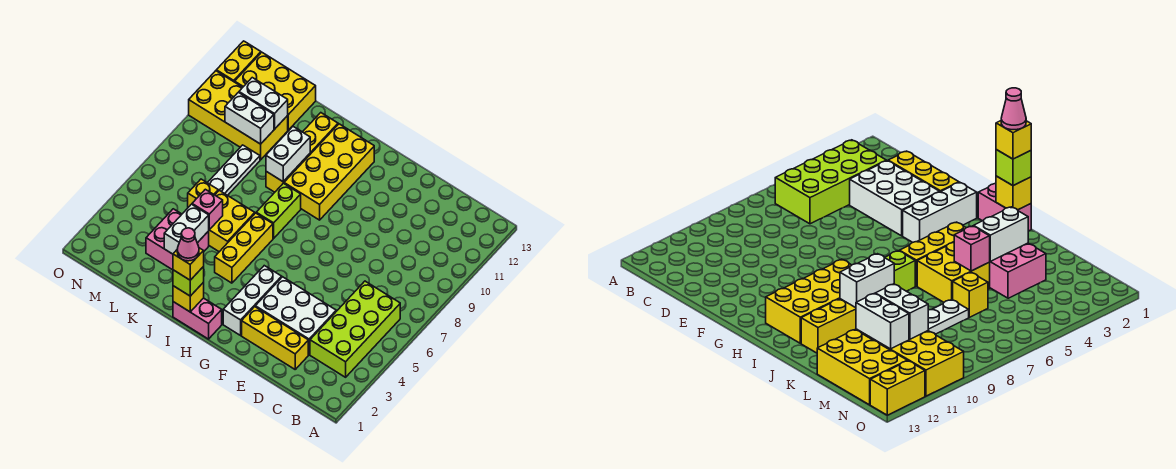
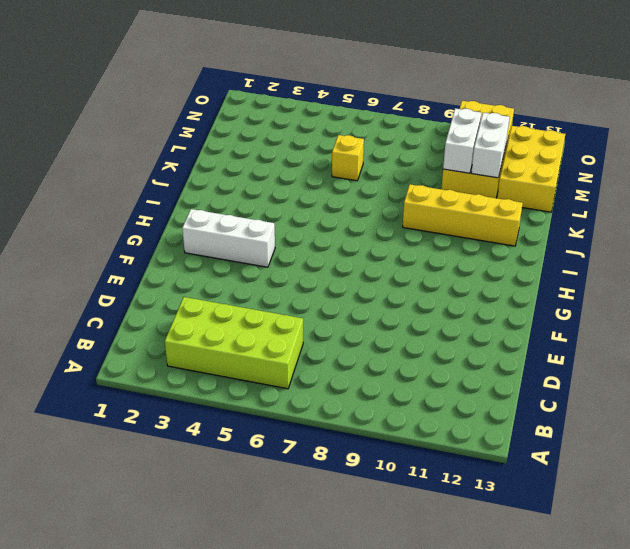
none -> yellow brick D2:F2 level 1
none -> white brick D3:F4 level 1
none -> pink brick H1:I1 level 1

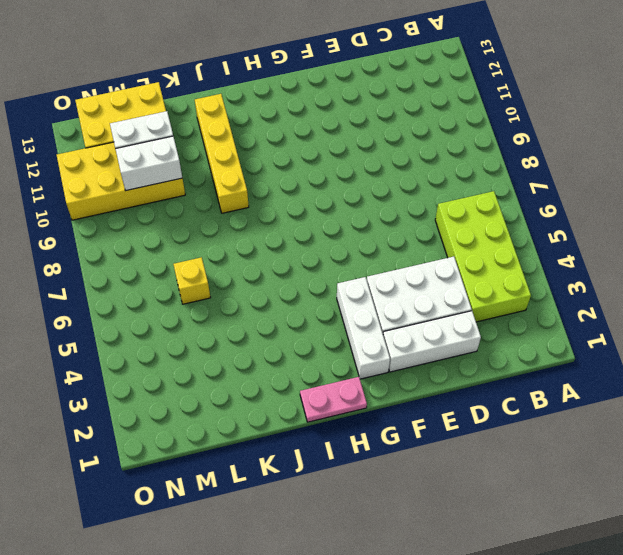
white brick D2:F2 level 1 -> yellow brick D2:F2 level 1
pink plate H1:I1 level 1 -> pink brick H1:I1 level 1
none -> yellow brick H9:I12 level 1
none -> yellow brick I4:I6 level 1
none -> lime brick I7:I8 level 1

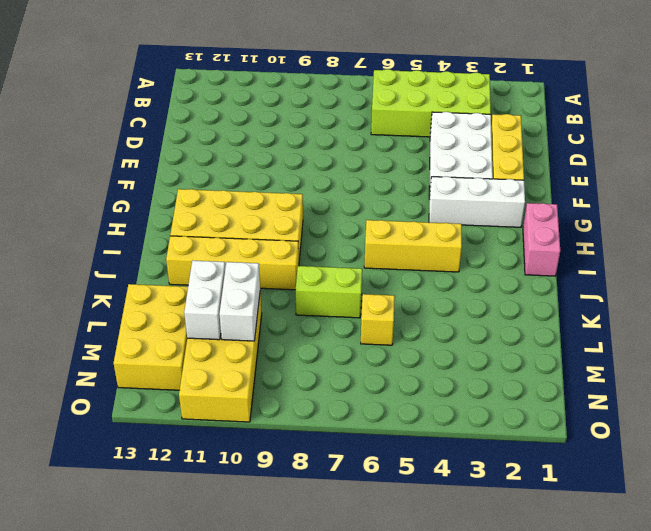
lime brick K7:K8 level 1 -> lime brick I7:I8 level 1
none -> yellow brick J5:K6 level 1
none -> pink brick K3:L4 level 1
none -> white plate L7:L9 level 1

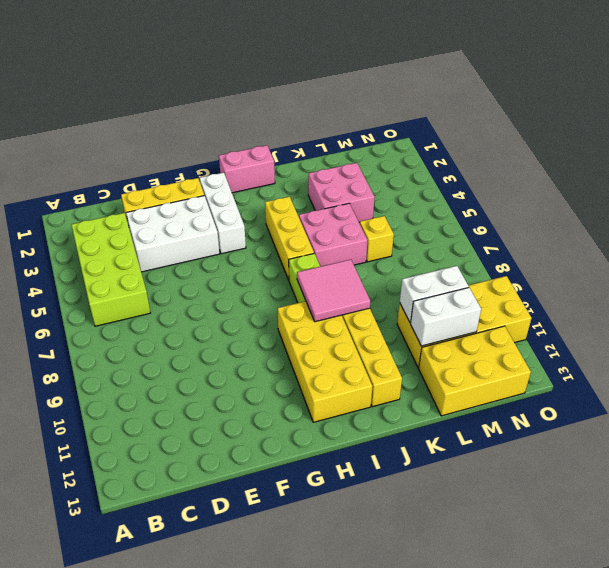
pink tile I8:J9 level 2 -> white brick J9:J10 level 2
pink brick J5:K6 level 1 -> yellow brick J5:K6 level 1
none -> white plate L7:L9 level 1
none -> yellow brick O12:O13 level 1
none -> yellow brick I1 level 2

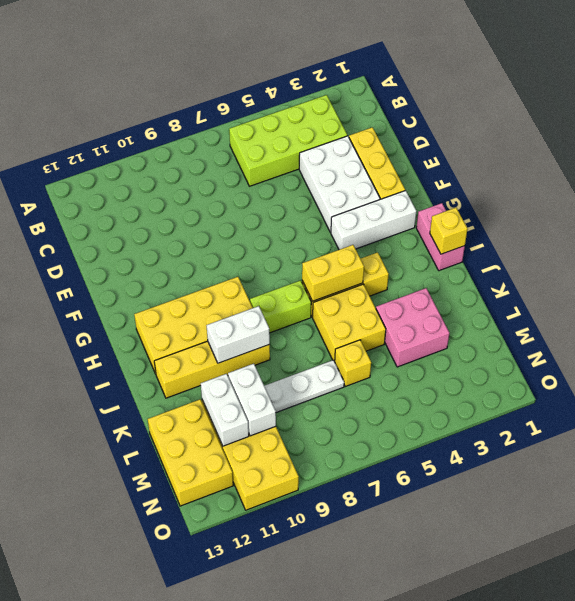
yellow brick I5:I6 level 2 -> yellow brick O12:O13 level 1
none -> white brick K3:K4 level 2
none -> pink brick K5 level 2
none -> lime brick I1 level 3

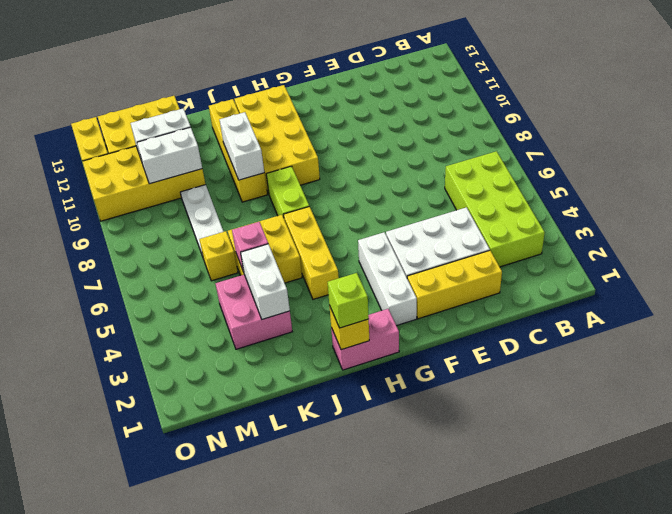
none -> yellow brick I1 level 4
none -> pink cone I1 level 5

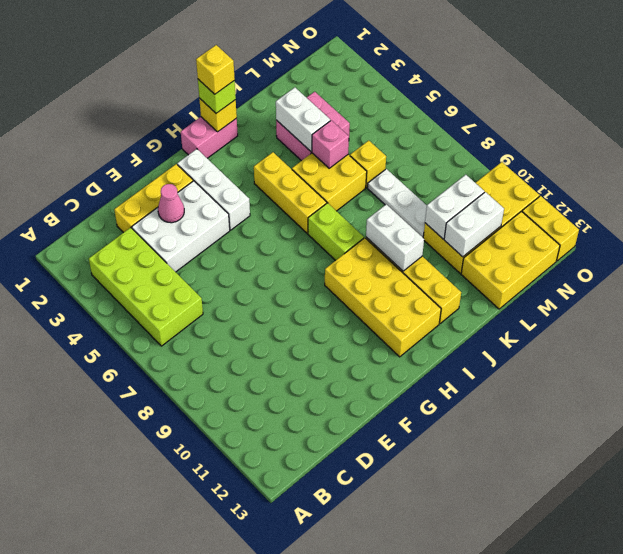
pink cone E3 level 2 -> pink cone I1 level 5

